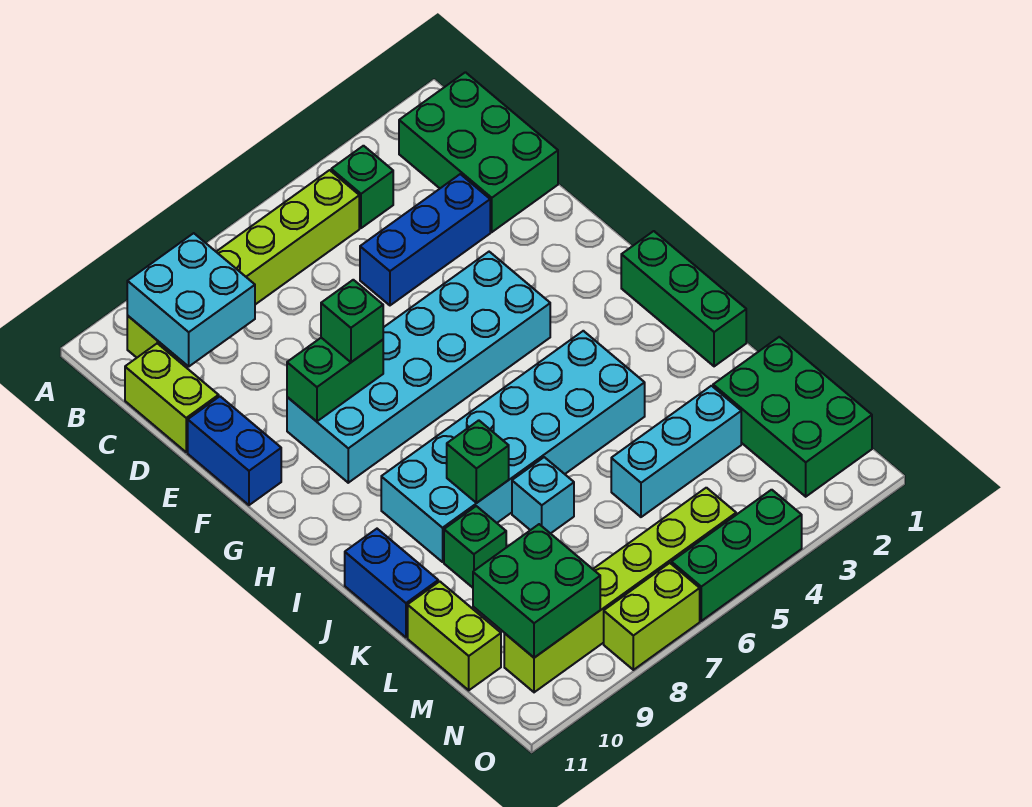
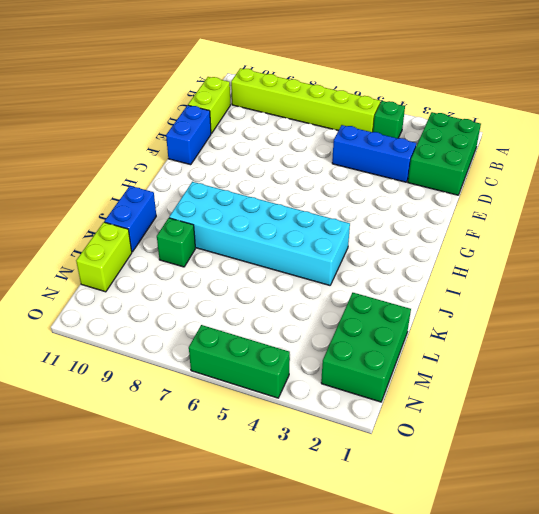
none -> cyan brick F4:G9 level 1
none -> green brick H1:J1 level 1
none -> cyan brick K7 level 1

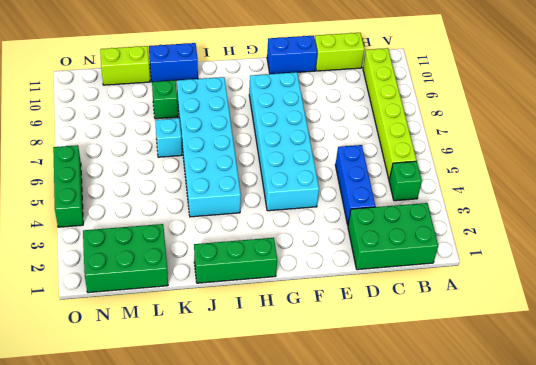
none -> cyan brick L3:L5 level 1
none -> lime brick N5:N10 level 1
none -> lime brick O7:O8 level 1

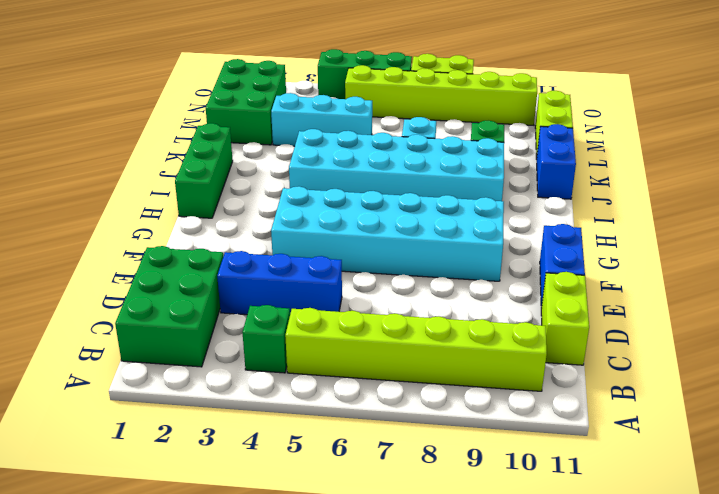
none -> cyan brick B9:C10 level 2
none -> green brick F8:F9 level 2
none -> green brick J8 level 2

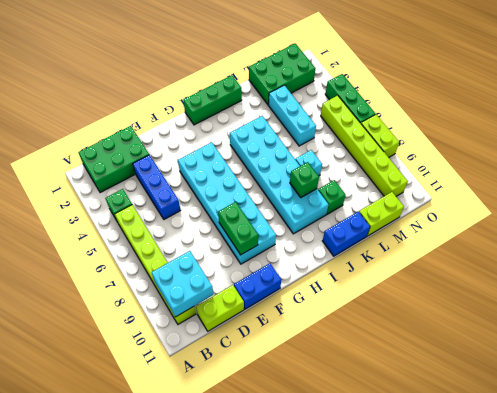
none -> green brick M9:N10 level 2
none -> green brick F8 level 3

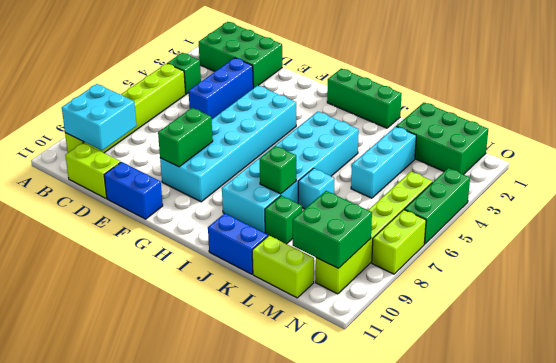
none -> green brick F8 level 3

